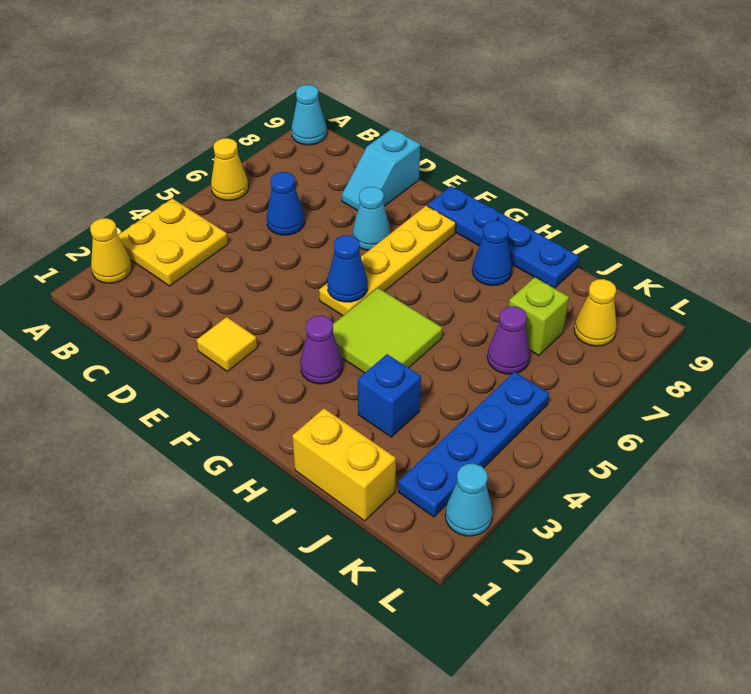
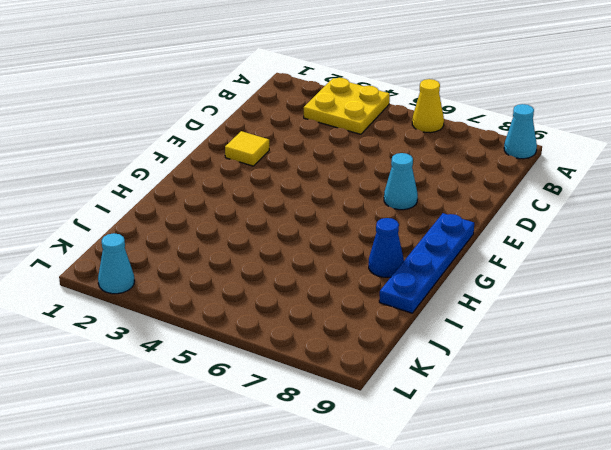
none -> yellow cone A2 level 1
none -> blue cone C6 level 1
none -> cyan slope D8:D9 level 1 top 9

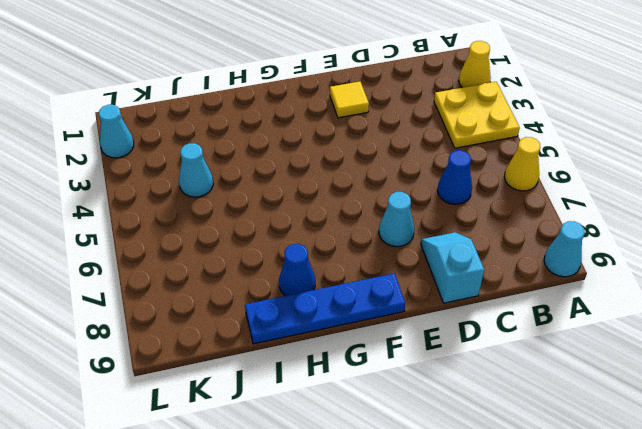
cyan cone J4 level 1 -> none
none -> yellow plate F5:F8 level 1
none -> purple cone G3 level 1
none -> lime tile G4:H5 level 1

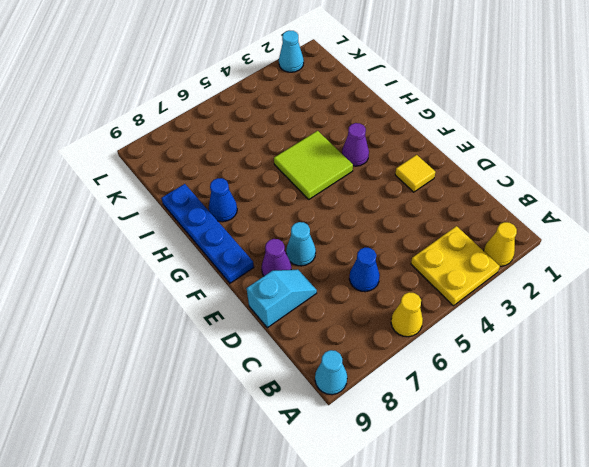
purple cone E8 level 1 -> purple cone J6 level 1
none -> yellow plate F5:F8 level 1
none -> yellow brick I1:J1 level 1
none -> blue brick I3 level 1

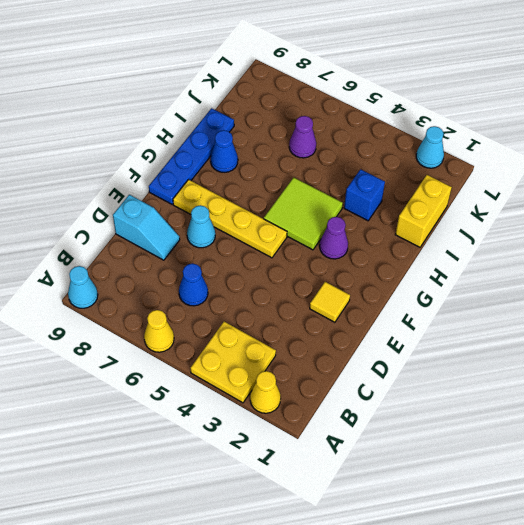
none -> lime brick J7 level 1
none -> blue plate K2:K5 level 1
none -> yellow cone K8 level 1

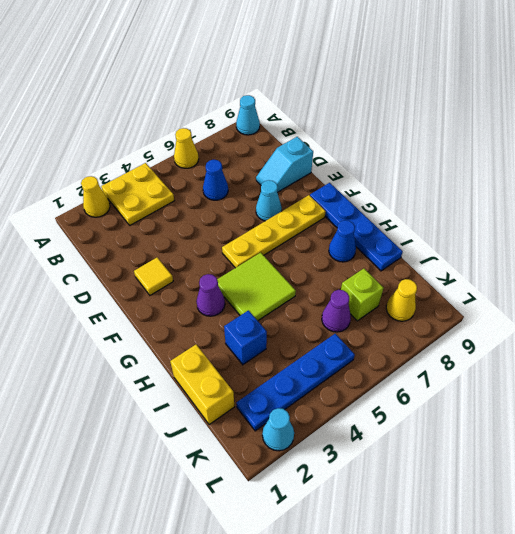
none -> blue cone F5 level 2

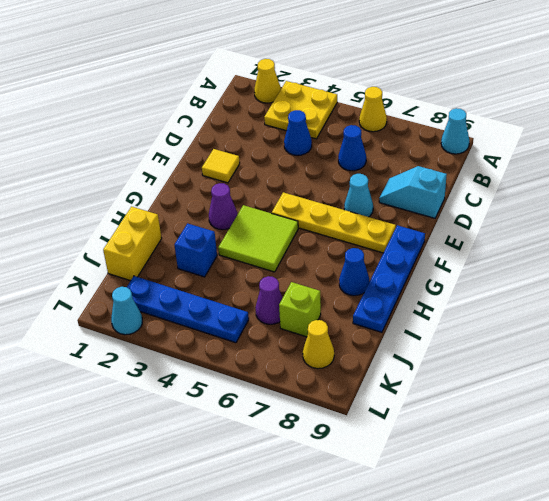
blue cone C4 level 1 -> blue cone F5 level 2

